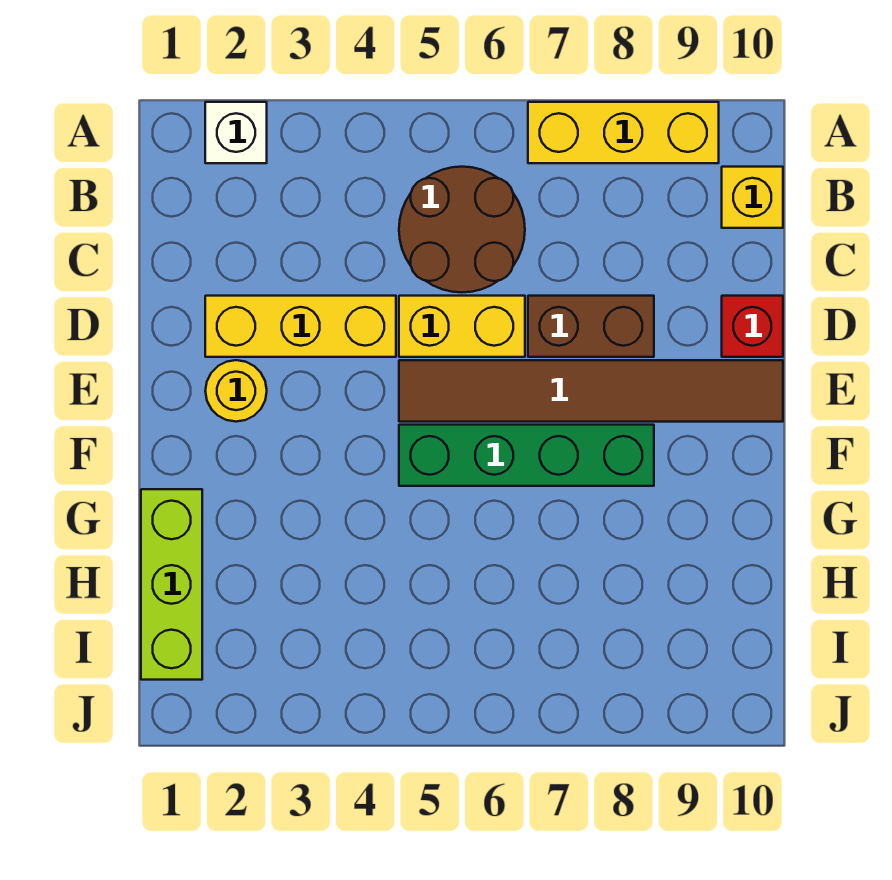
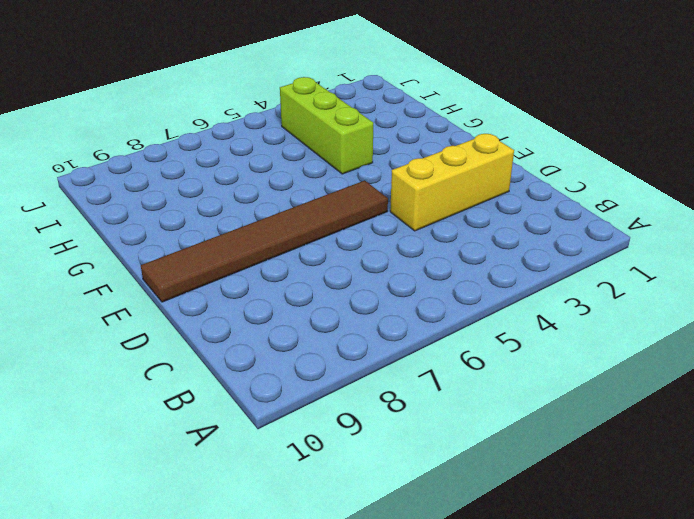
lime brick G4:I4 level 1 -> lime brick G1:I1 level 1
none -> white brick A2 level 1
none -> yellow brick A7:A9 level 1
none -> brown round brick B5:C6 level 1

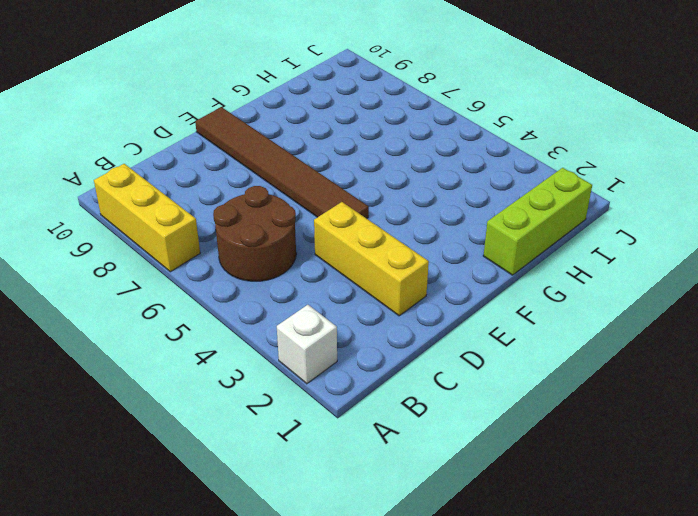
none -> yellow brick B10 level 1
none -> yellow brick D5:D6 level 1
none -> brown brick D7:D8 level 1

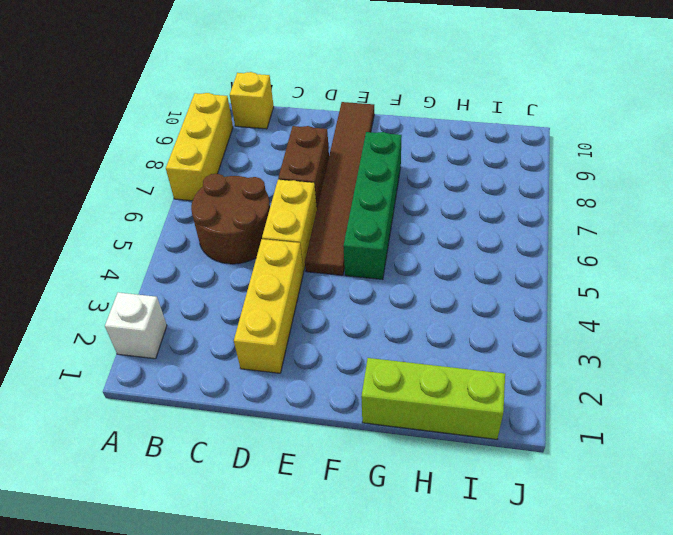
none -> red brick D10 level 1
none -> yellow round brick E2 level 1

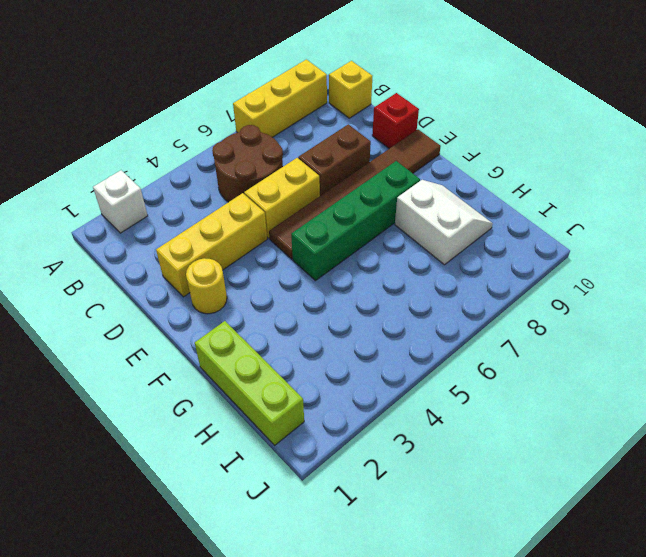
white slope G8:H9 level 1 top 8 -> none

